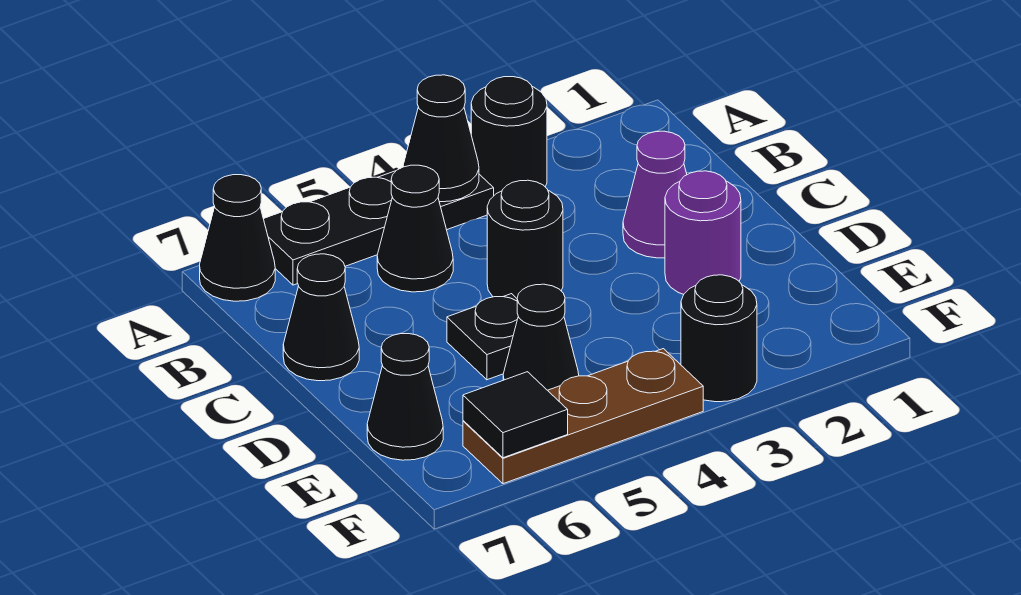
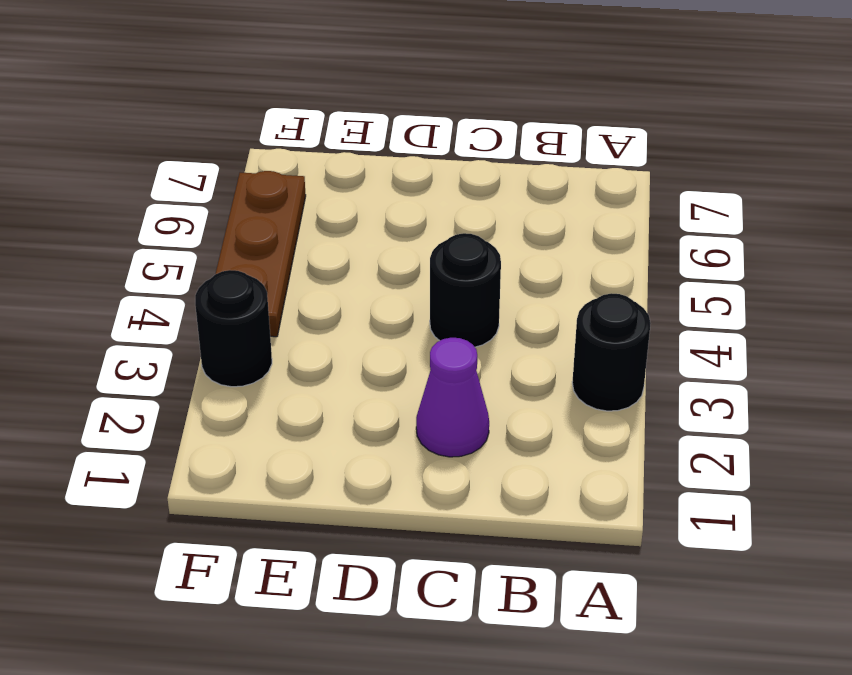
none -> black plate A4:A6 level 1
none -> black cone A7 level 1
none -> black cone B5 level 1

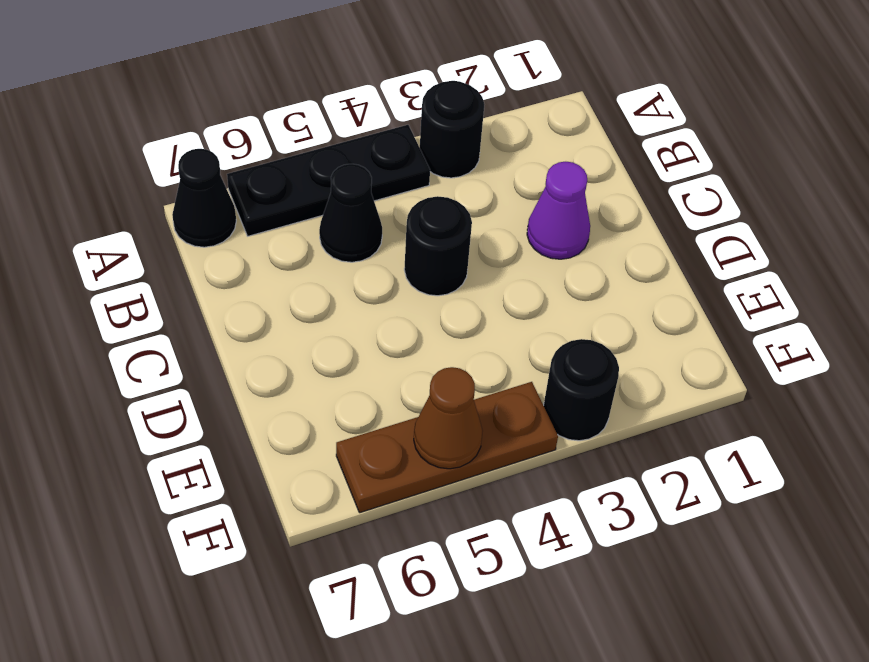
brown cone F5 level 2 -> none
none -> black cone C7 level 1
none -> purple round brick D2 level 1
none -> black plate D5 level 1

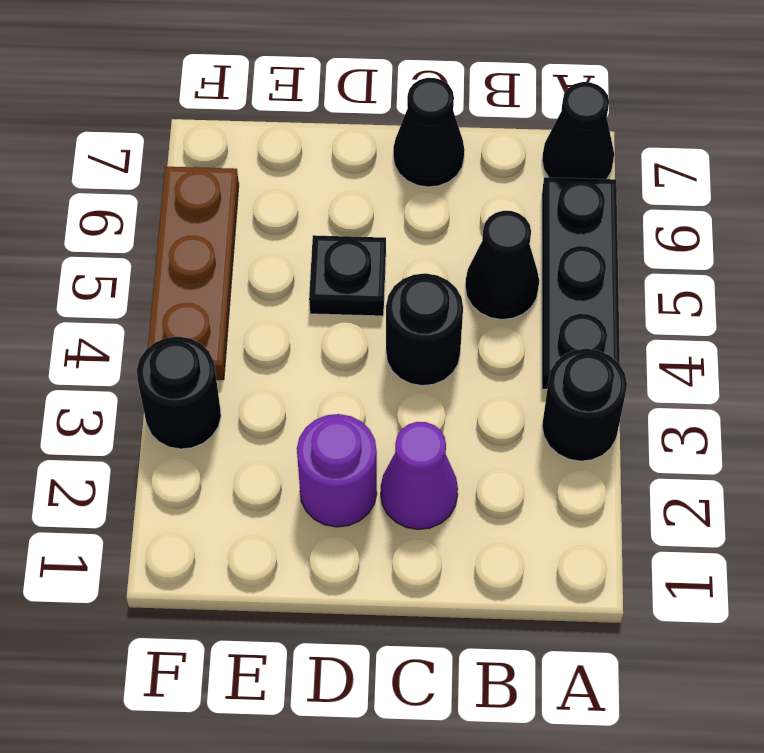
none -> black cone E5 level 1
none -> black cone E7 level 1
none -> black cone A4 level 2

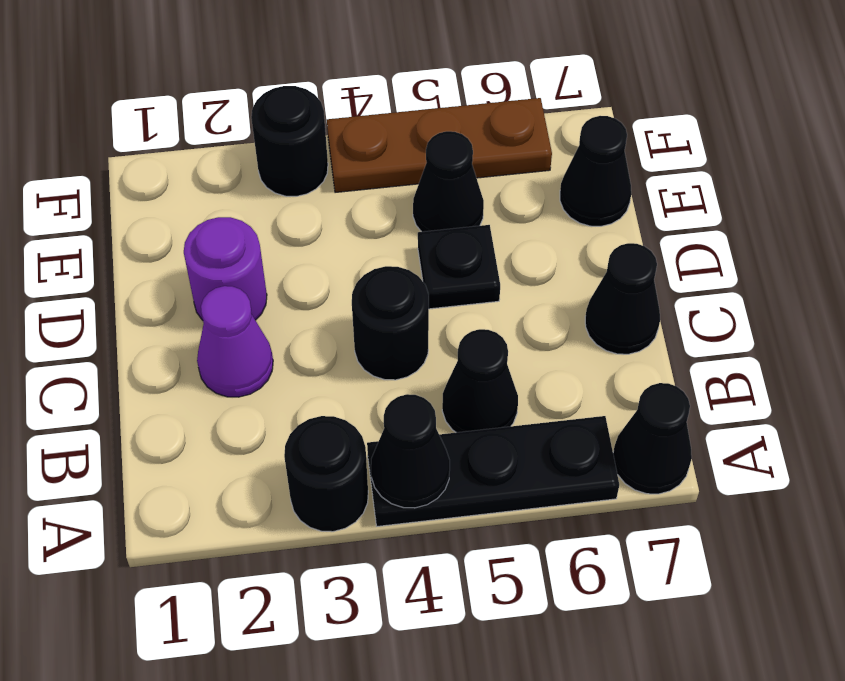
none -> black tile F6 level 2

